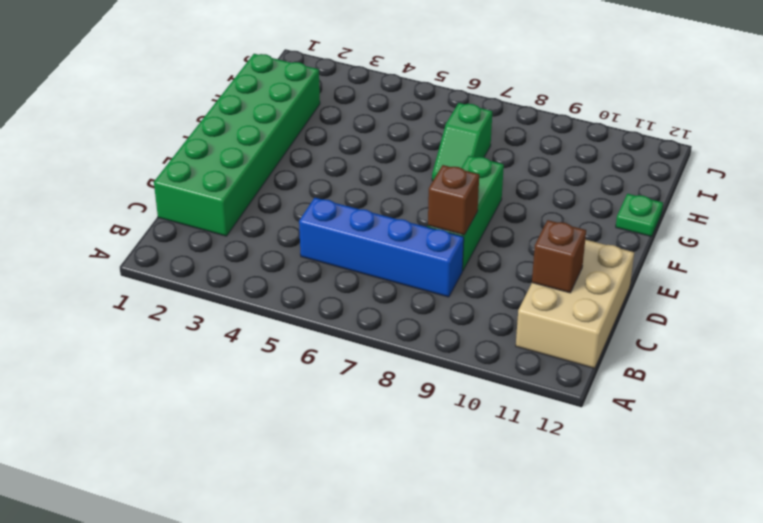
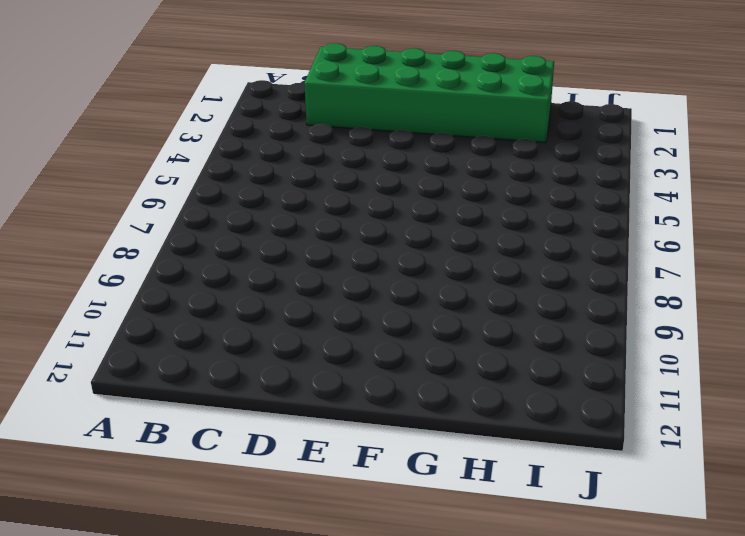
none -> tan brick B11:D12 level 1
none -> blue brick C5:C8 level 1

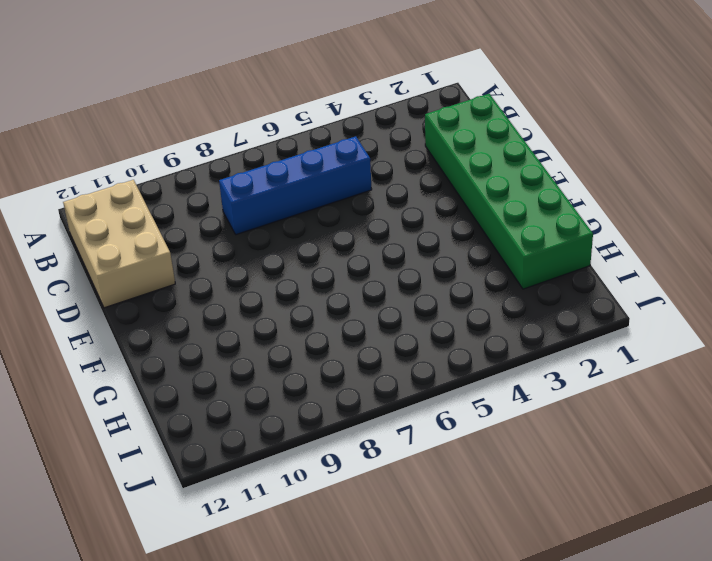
none -> green brick D8:F8 level 1
none -> green slope G7:H7 level 1 top H

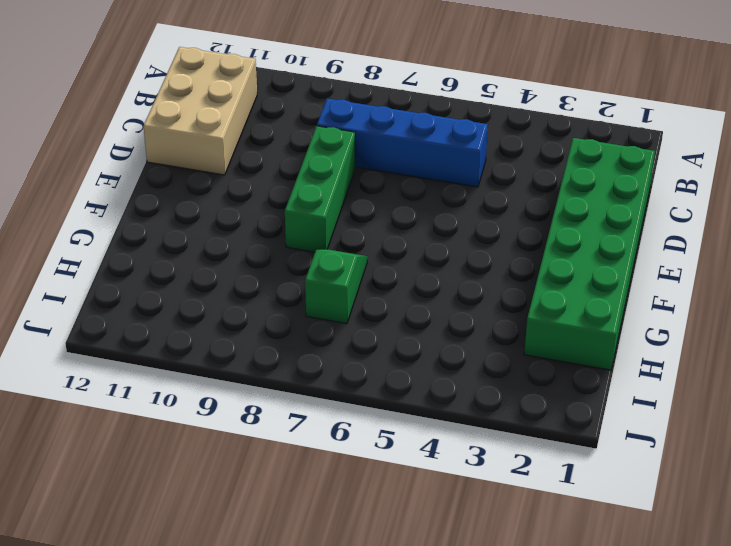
none -> green plate G12 level 1
none -> brown brick C11 level 2

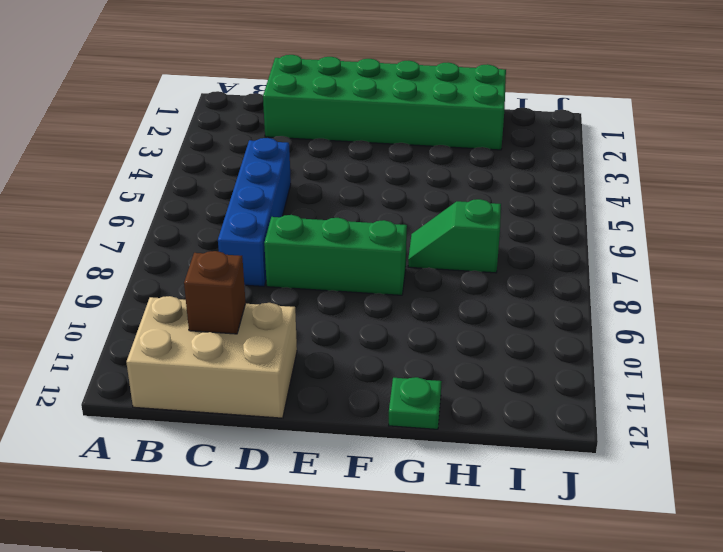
none -> brown brick D8 level 2

